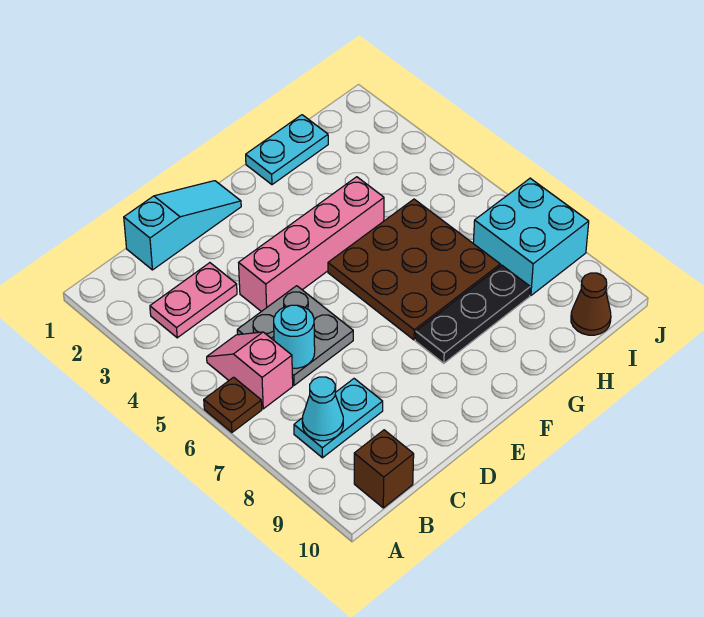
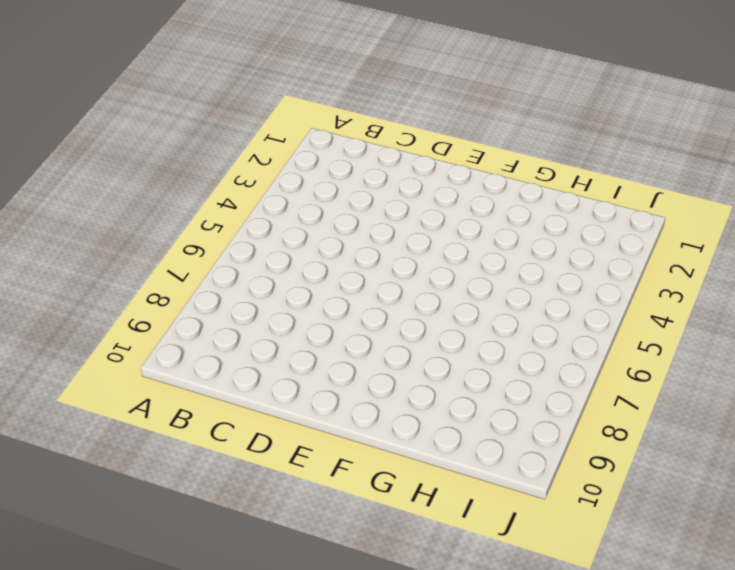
none -> brown plate A6 level 1
none -> pink plate B3:C3 level 1
none -> pink slope B5:B6 level 1 top 6

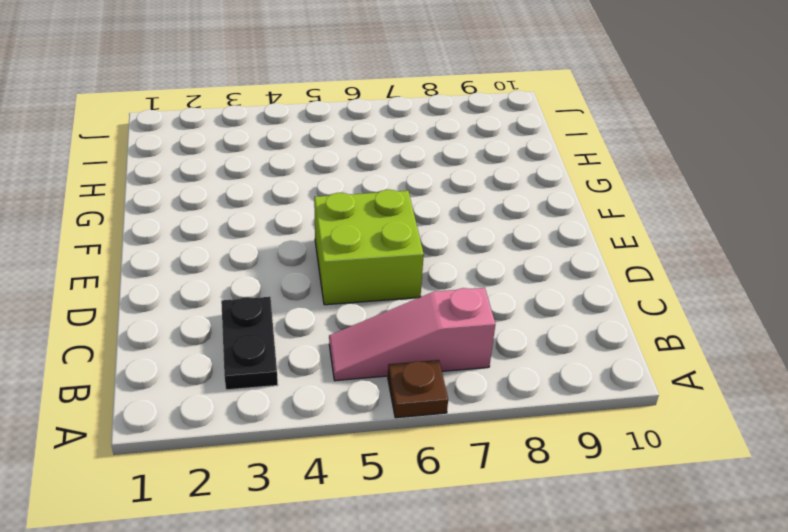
black plate B3:C3 level 1 -> pink plate B3:C3 level 1
pink slope B5:B7 level 1 top 7 -> pink slope B5:B6 level 1 top 6
lime brick D5:E6 level 1 -> grey plate C5:D6 level 1
none -> cyan plate B8:C8 level 1
none -> brown brick B10 level 1
none -> cyan slope C1:E1 level 1 top C

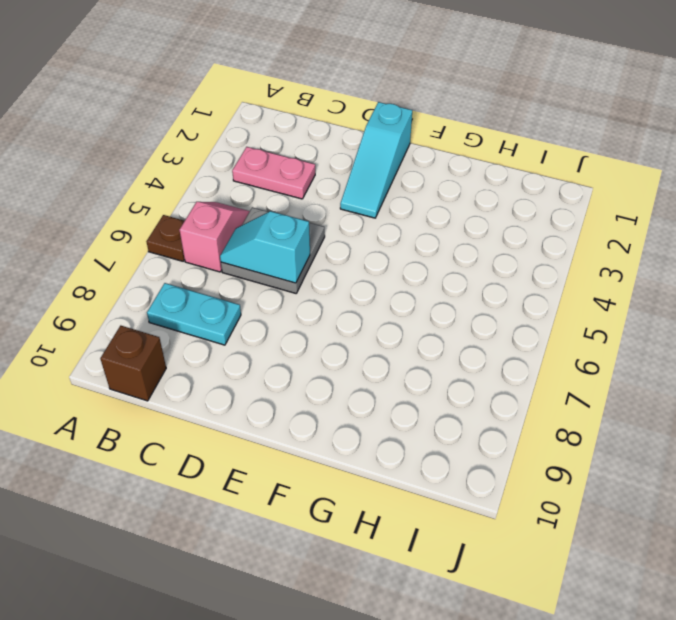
cyan slope C6:D6 level 2 top D -> cyan round brick C6 level 2
cyan slope E1:E3 level 1 top 1 -> cyan slope C1:E1 level 1 top C
none -> pink brick D4:G4 level 1
none -> brown plate F5:H7 level 1
none -> black plate F8:H8 level 1

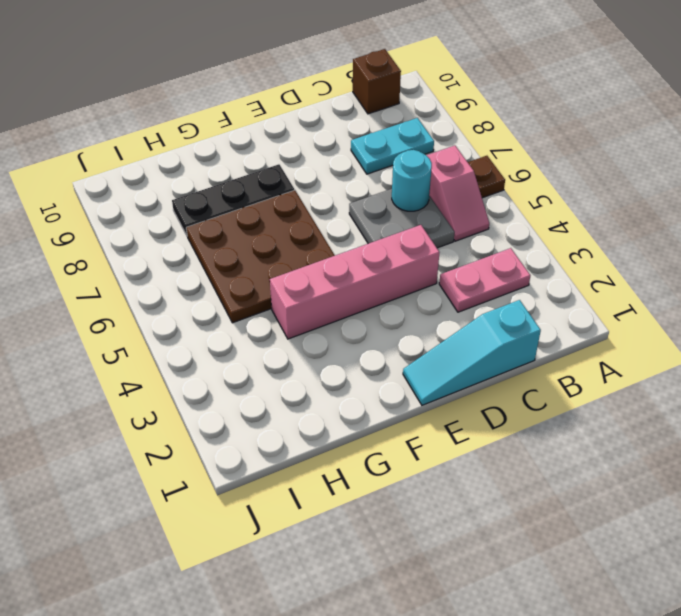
none -> cyan plate G1:H1 level 1
none -> cyan brick I7:J8 level 1
none -> brown cone I10 level 1

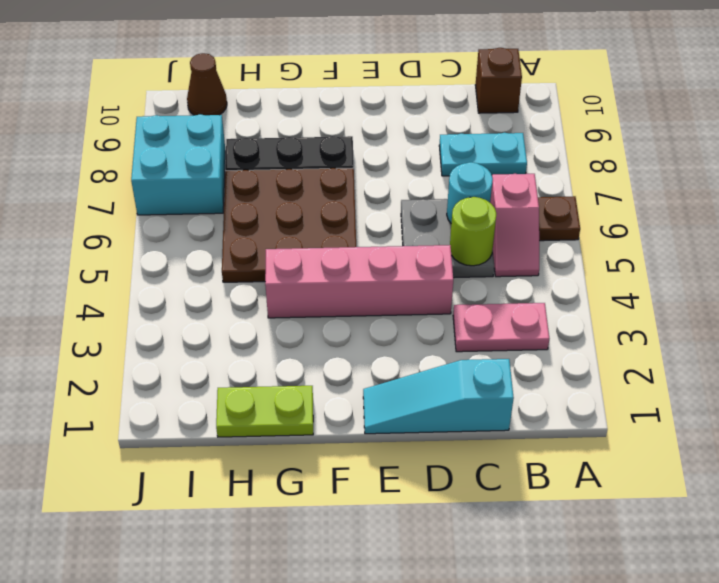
lime round brick C5 level 2 -> none
lime plate G1:H1 level 1 -> cyan plate G1:H1 level 1
none -> cyan cone B8 level 2

